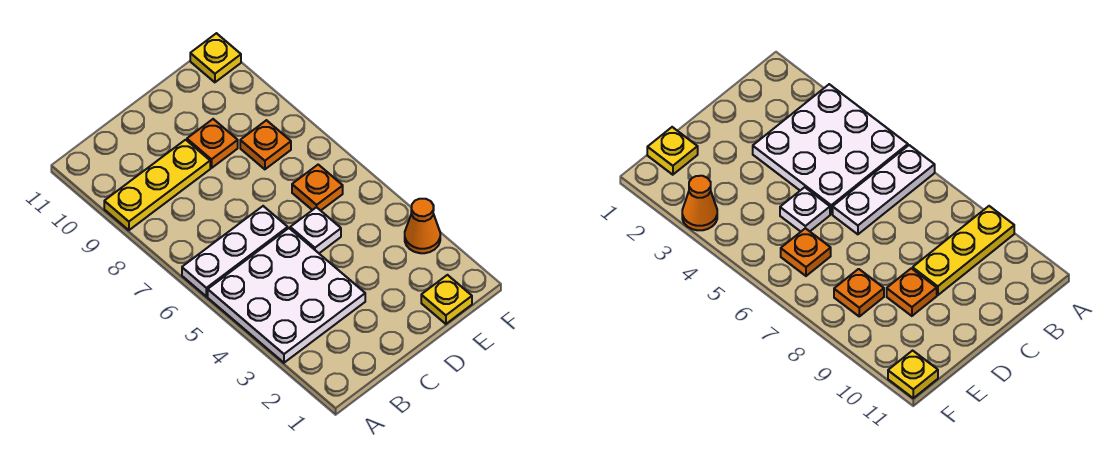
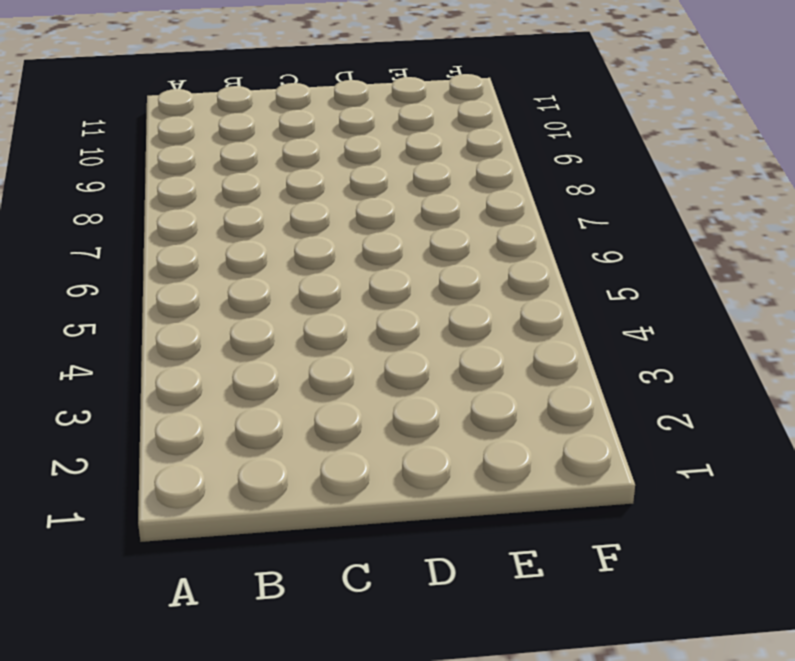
none -> white plate A3:C5 level 1
none -> white plate A6:C6 level 1

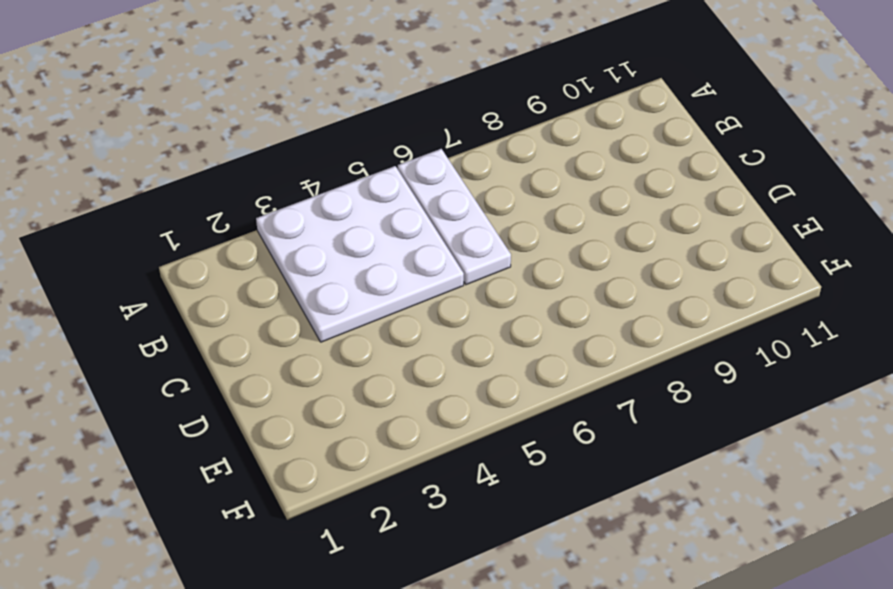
none -> yellow plate A9:C9 level 1
none -> white plate D5 level 1

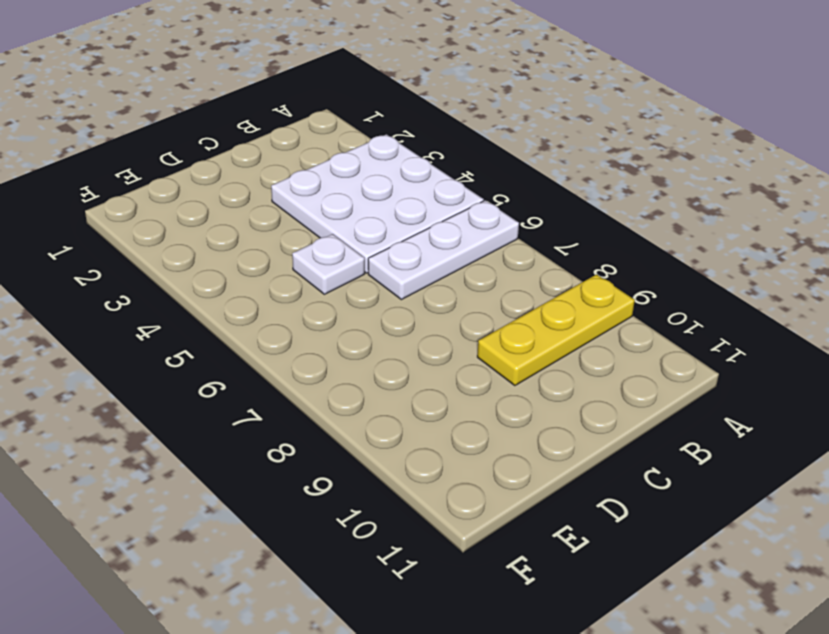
none -> orange plate D9 level 1
none -> yellow plate E1 level 1

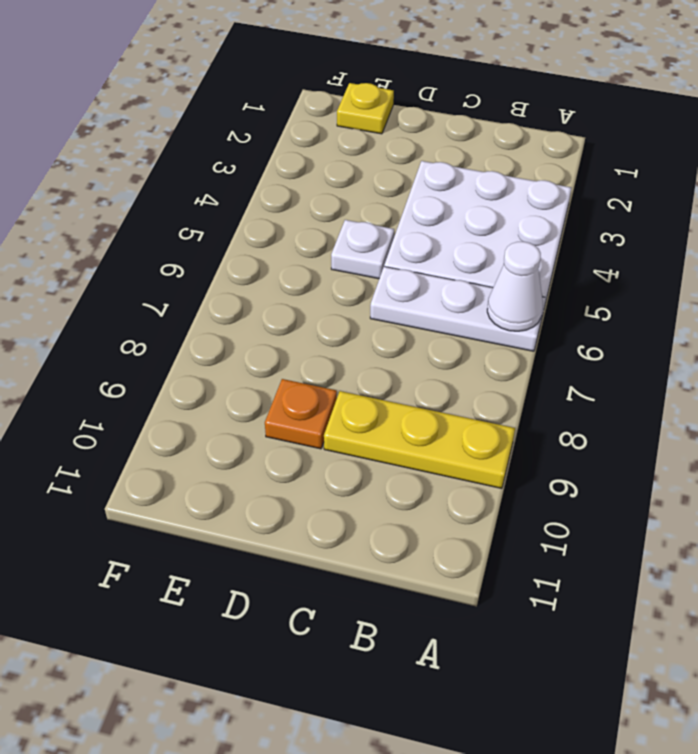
white cone A6 level 2 -> none
none -> orange plate E6 level 1
none -> orange plate E8 level 1

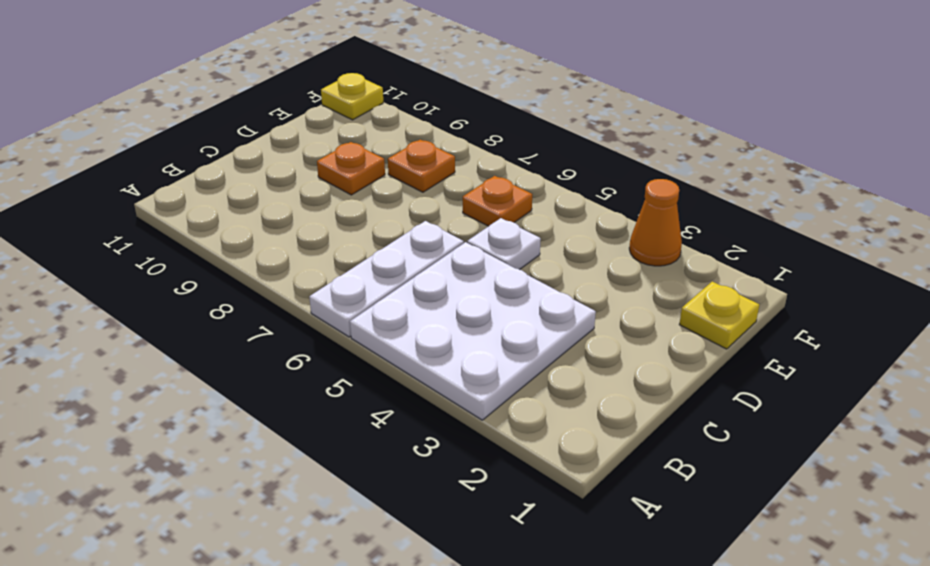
none -> yellow plate A9:C9 level 1

